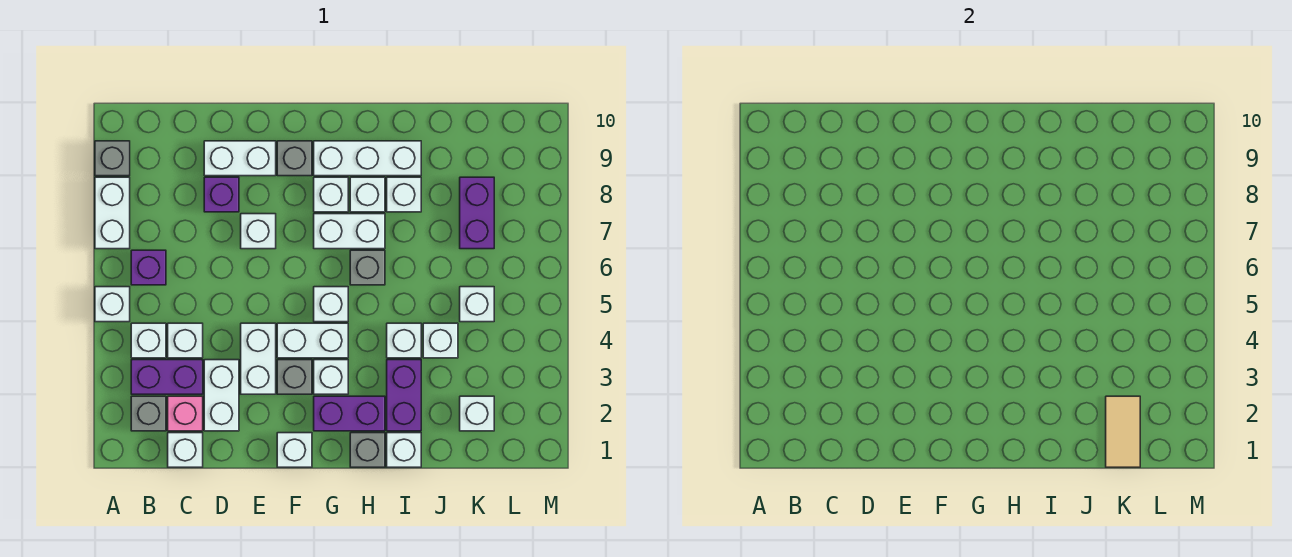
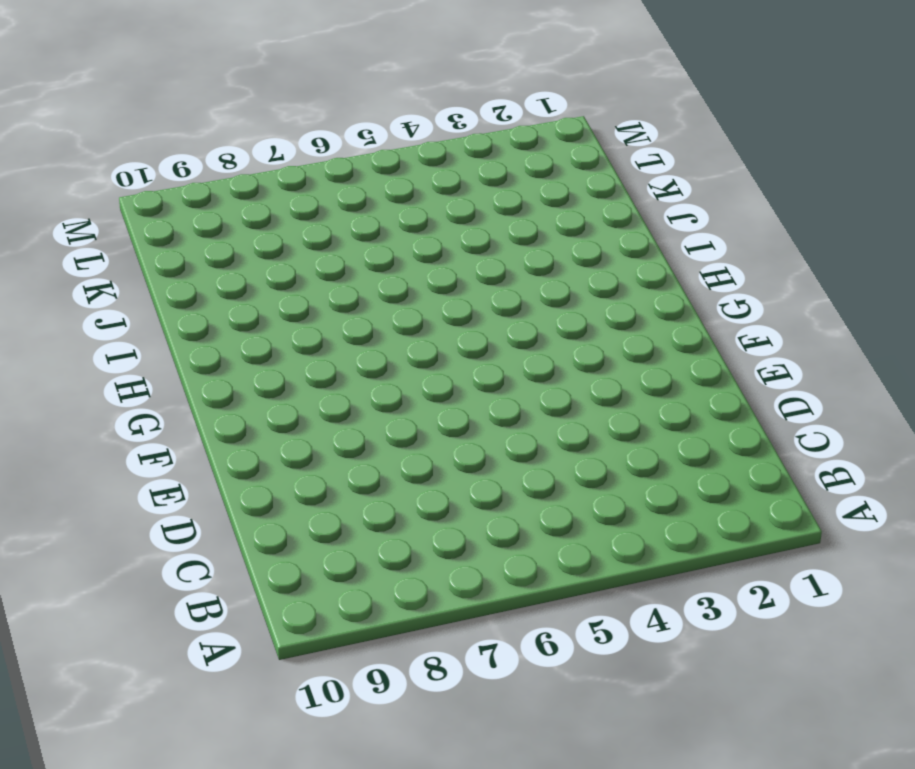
none -> white brick A5 level 1
none -> white brick A7:A8 level 1
none -> grey brick A9 level 1
none -> grey brick B2 level 1

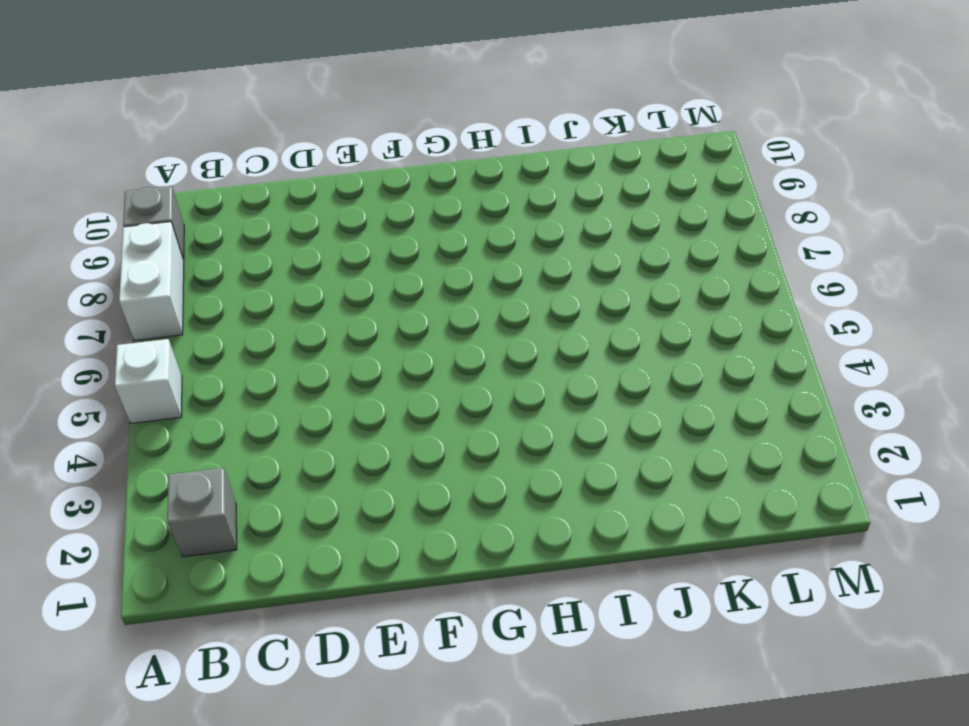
none -> purple brick B3:C3 level 1
none -> white brick B4 level 1
none -> purple brick B6 level 1
none -> white brick C1 level 1

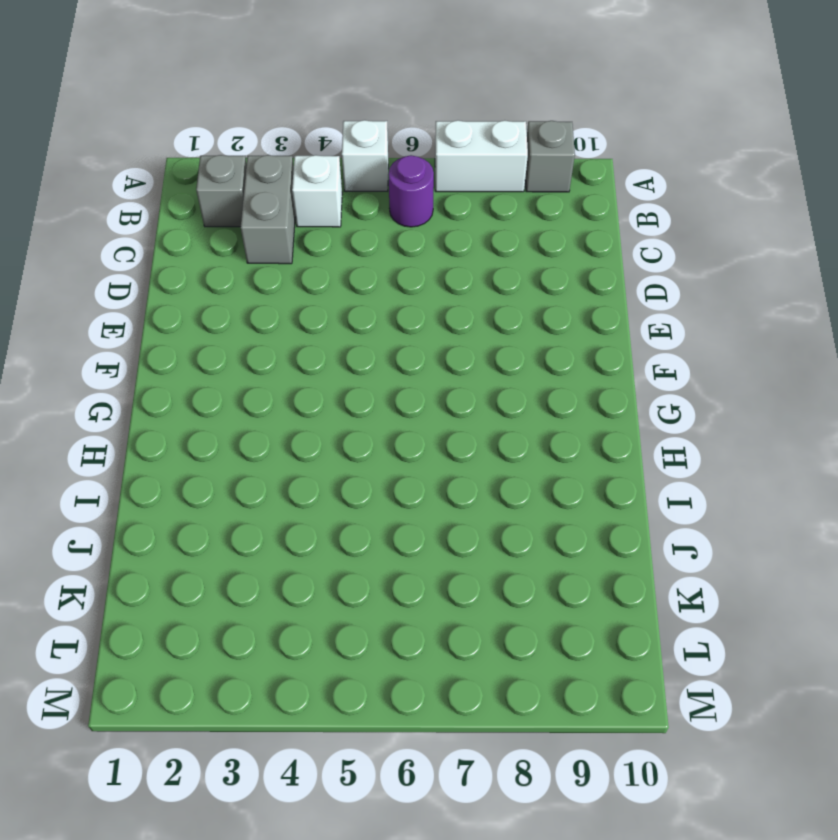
grey brick B3:C3 level 1 -> purple brick B3:C3 level 1
purple round brick B6 level 1 -> purple brick B6 level 1
none -> white brick C1 level 1
none -> pink brick C2 level 1
none -> white brick C4 level 1
none -> white brick D2:D3 level 1

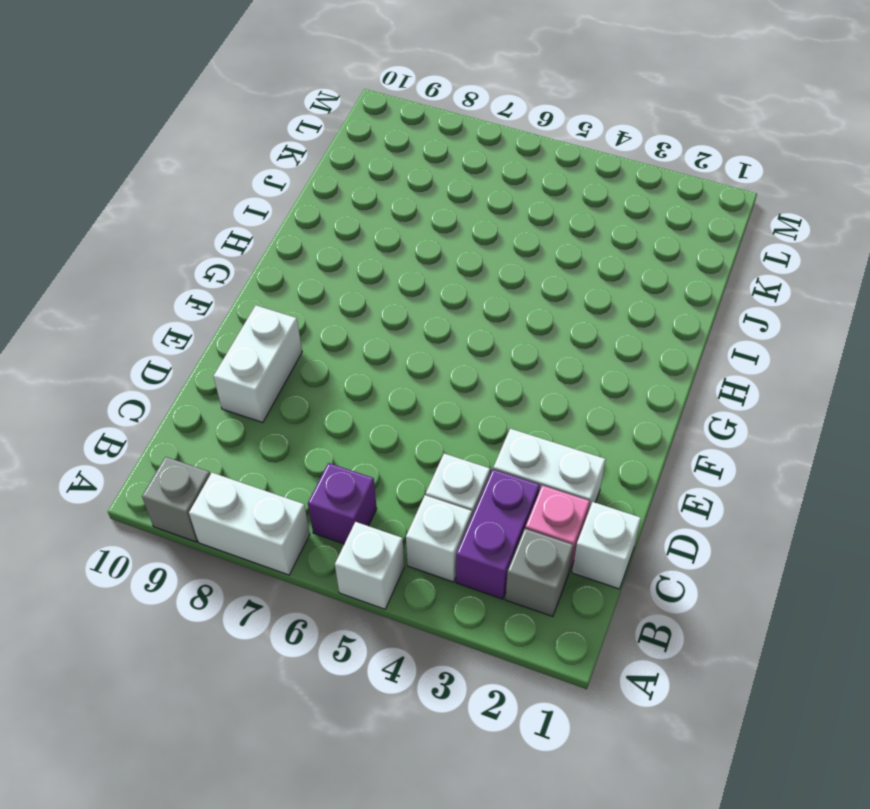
none -> purple brick D8 level 1
none -> white brick E3:E4 level 1
none -> white brick E7 level 1
none -> white brick F1 level 1

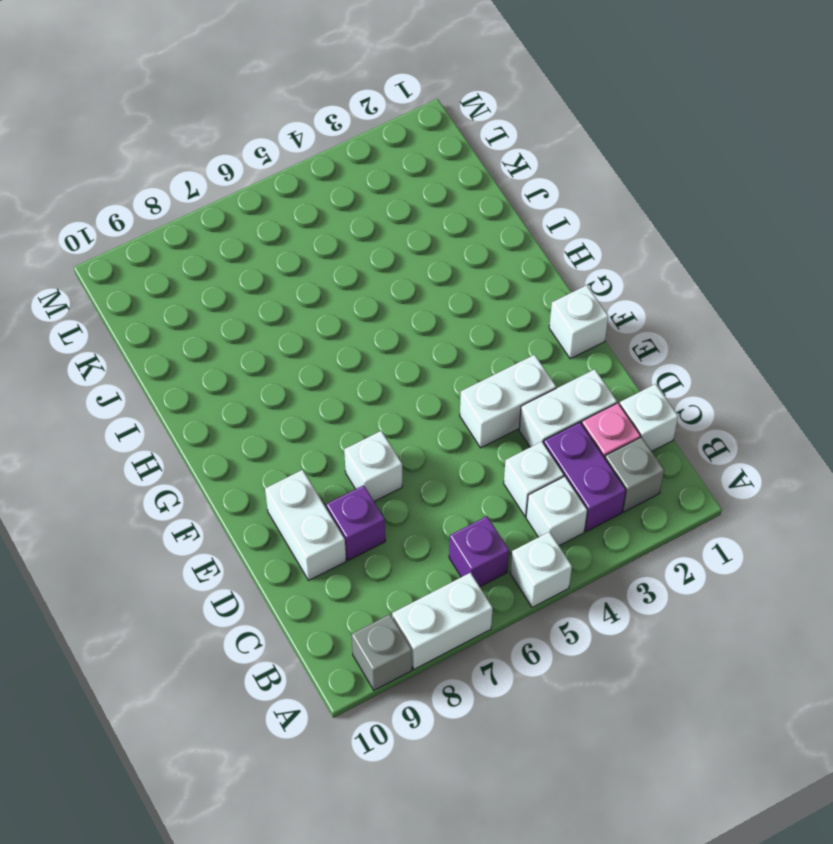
none -> grey brick F3 level 1
none -> white brick F4:G4 level 1
none -> grey brick F9 level 1
none -> purple brick G2:H2 level 1

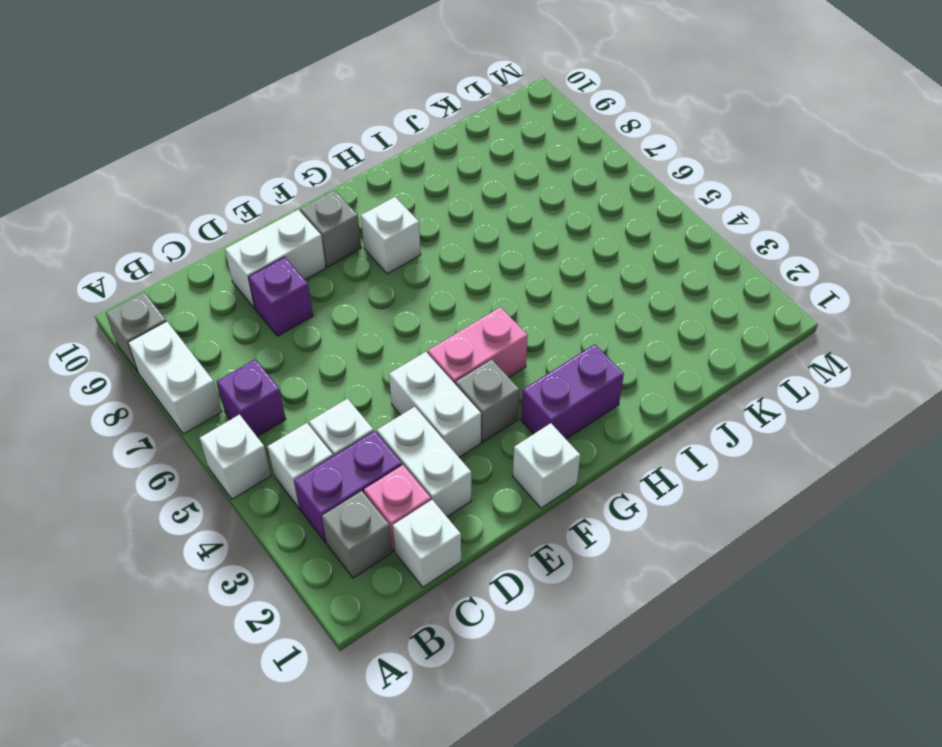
pink brick F4:G4 level 1 -> white brick F4:G4 level 1
none -> white brick E7 level 1
none -> white brick G3 level 1
none -> white brick G5 level 1
none -> white brick G7:H7 level 1

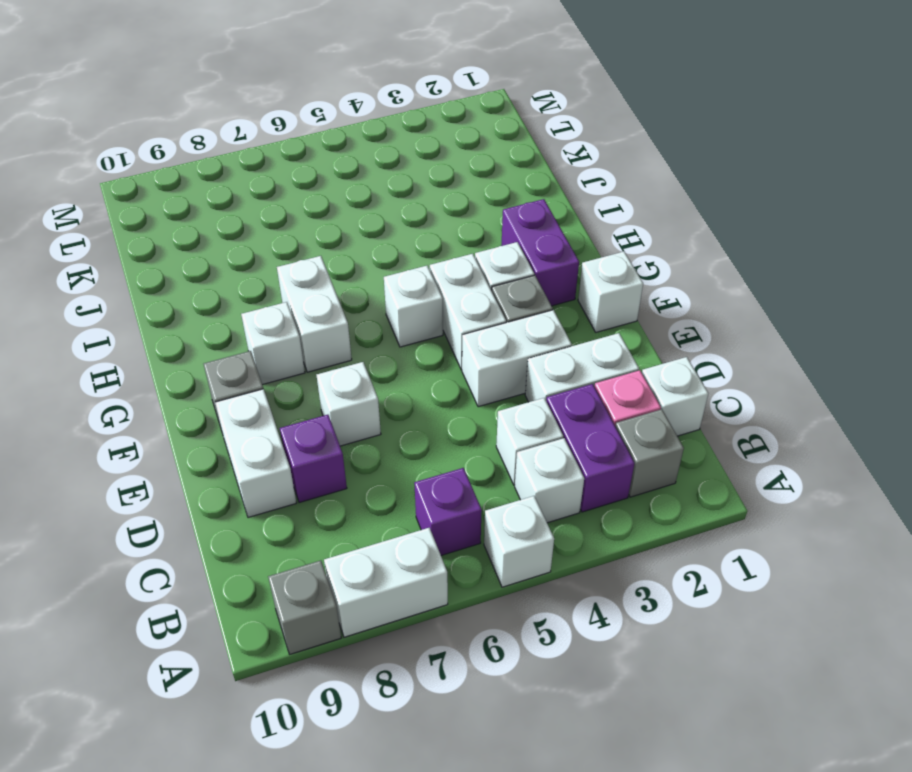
none -> white brick G9:I9 level 1
none -> grey brick H1 level 1
none -> grey brick H6 level 1
none -> white brick H8 level 1

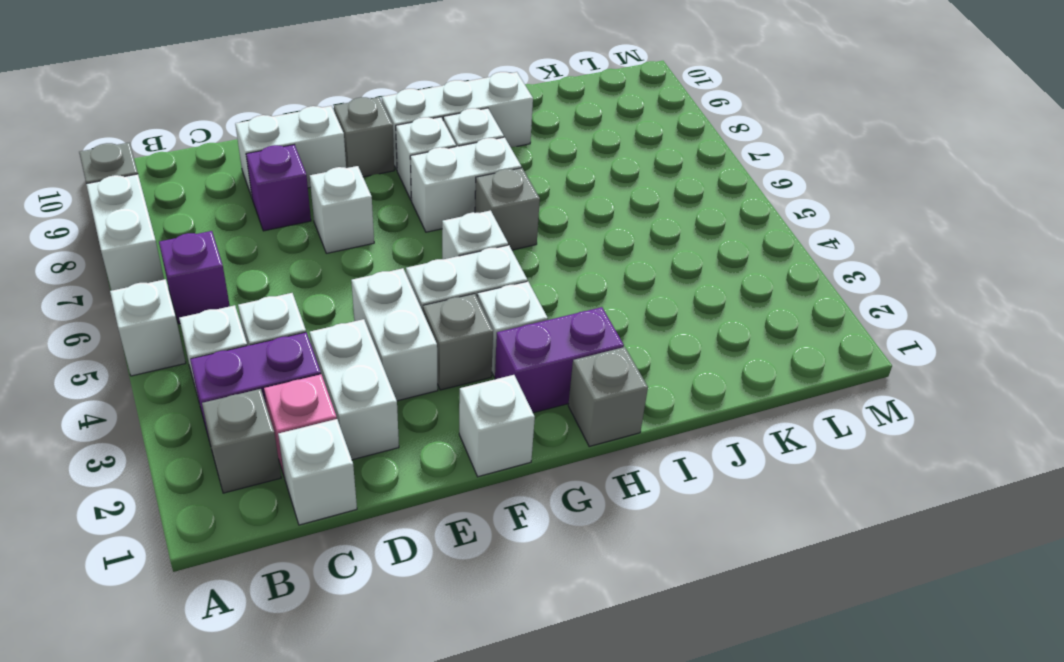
none -> white brick I1 level 1
none -> purple brick I2:I3 level 1
none -> white brick I4 level 1
none -> white brick I8 level 1

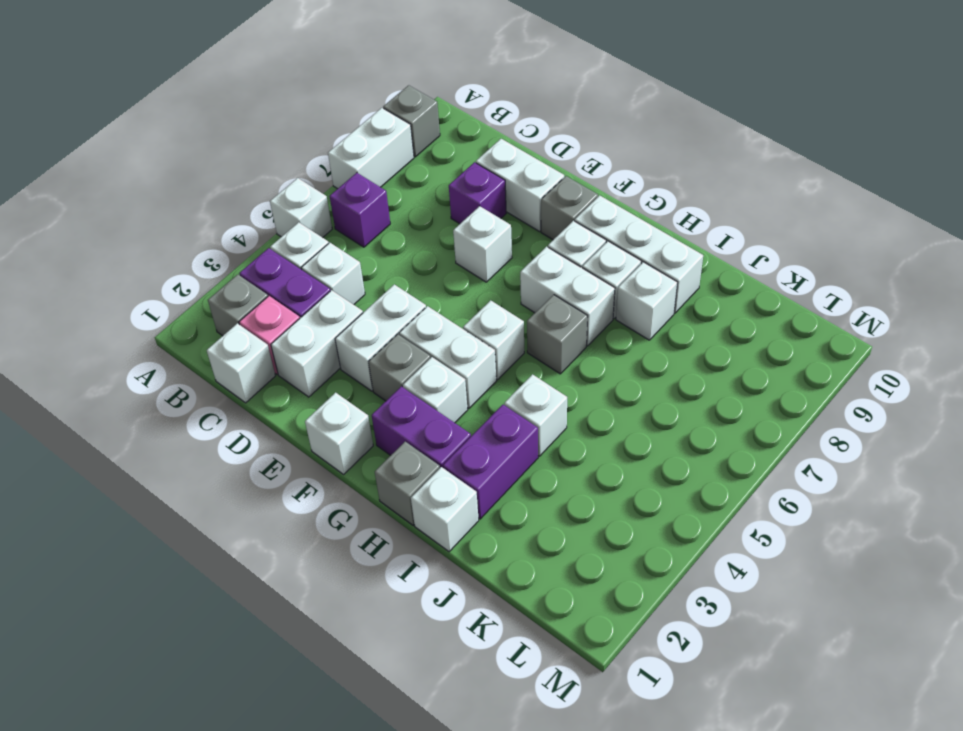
none -> white brick J4 level 1
none -> white brick K2 level 1
none -> white brick K5 level 1
none -> purple brick K7:K8 level 1

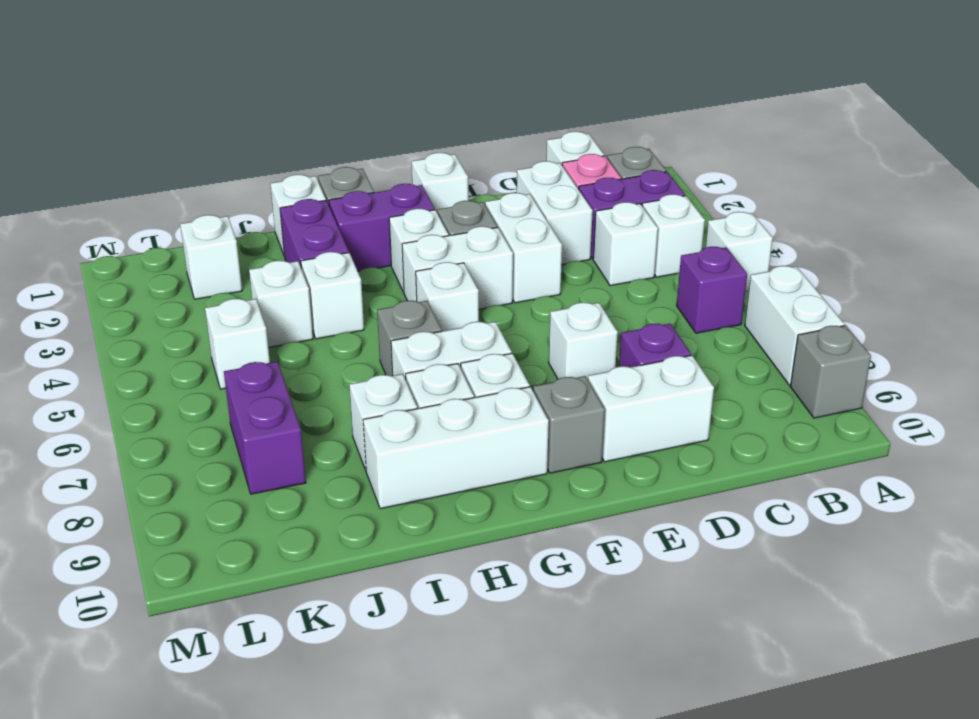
none -> tan tile K1:K2 level 2

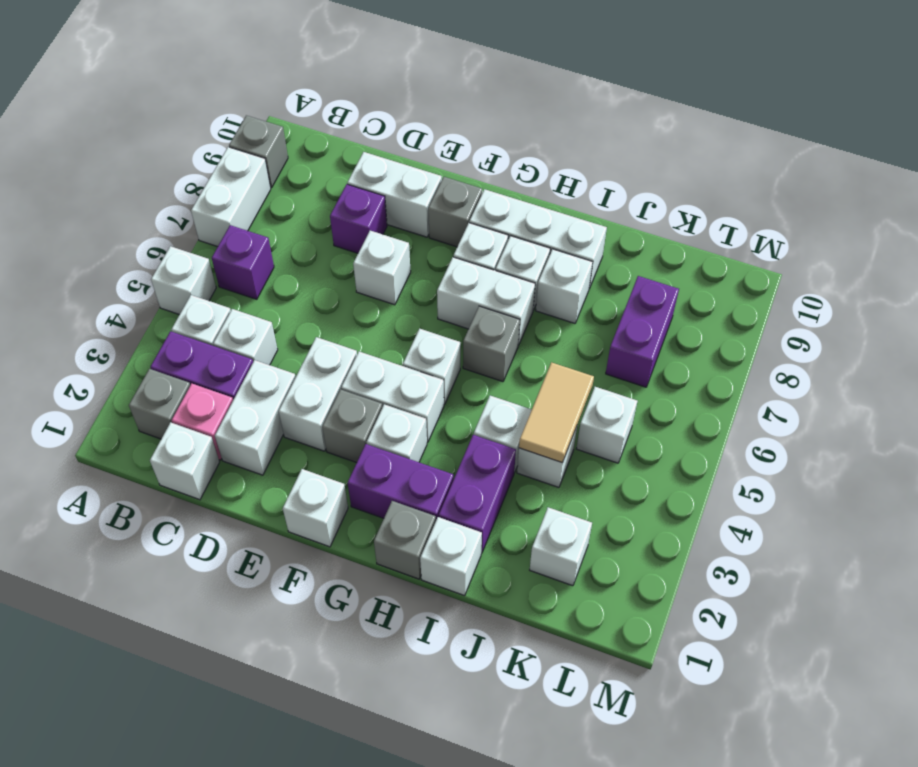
tan tile J4:J5 level 2 -> tan tile K1:K2 level 2

